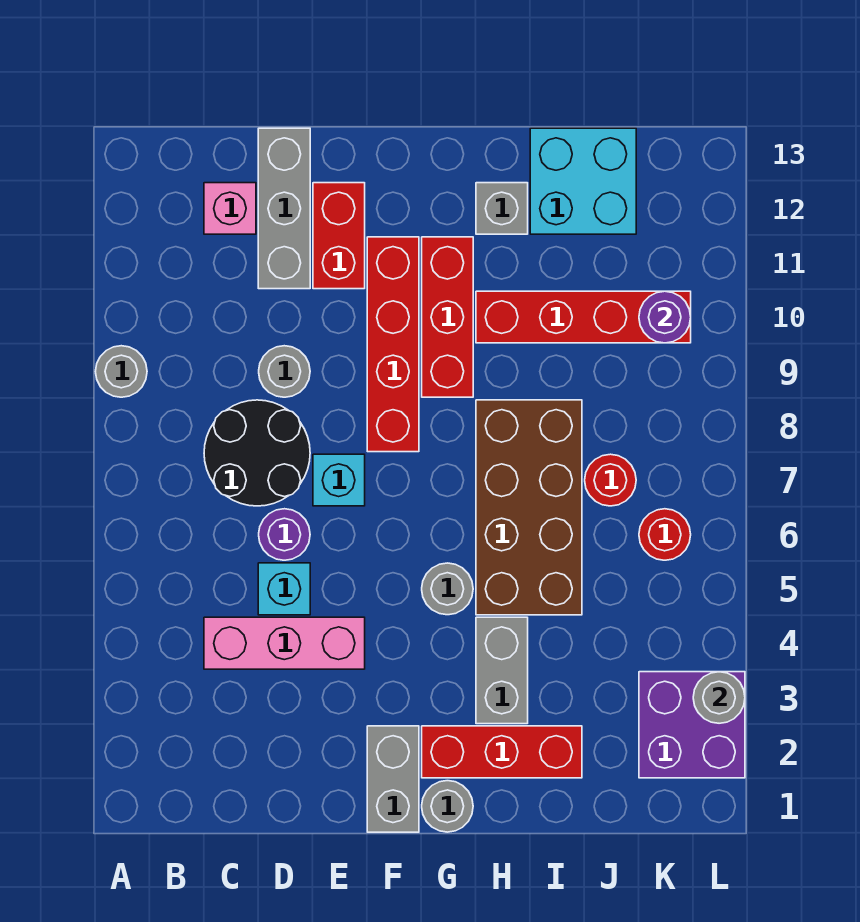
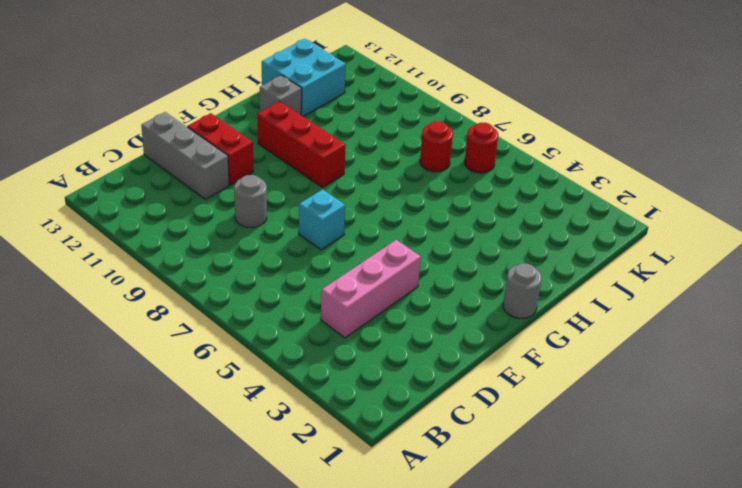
none -> grey round brick A9 level 1
none -> black round brick C7:D8 level 1
none -> pink brick C12 level 1

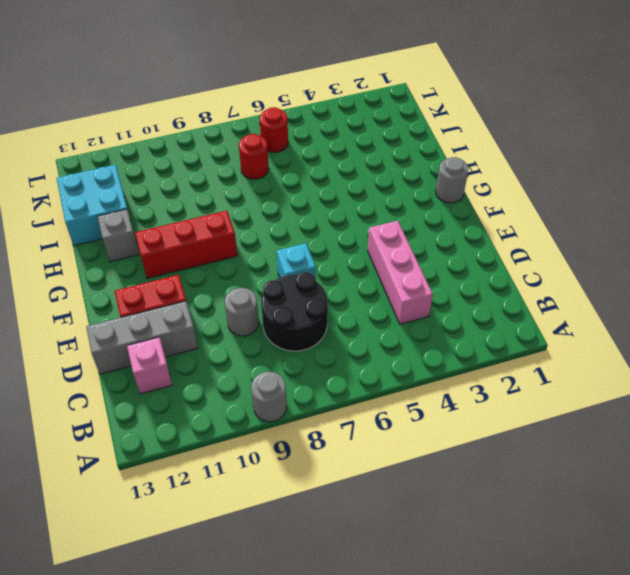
none -> cyan brick D5 level 1
none -> purple round brick D6 level 1
none -> grey brick F1:F2 level 1

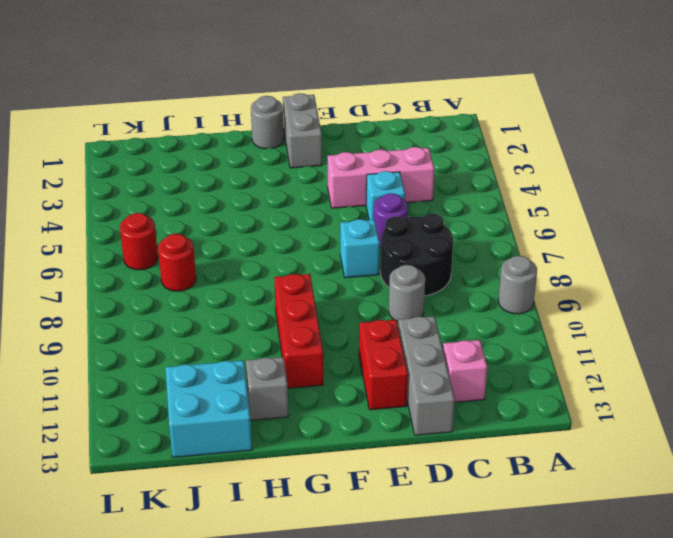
none -> red brick F8:F11 level 1
none -> red brick G2:I2 level 1
none -> grey round brick G5 level 1

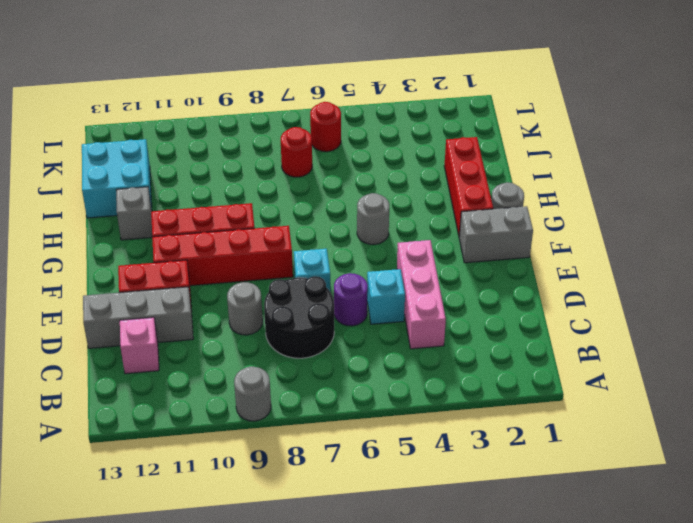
none -> grey brick H3:H4 level 1
none -> brown brick H5:I8 level 1
none -> red brick H10:K10 level 1

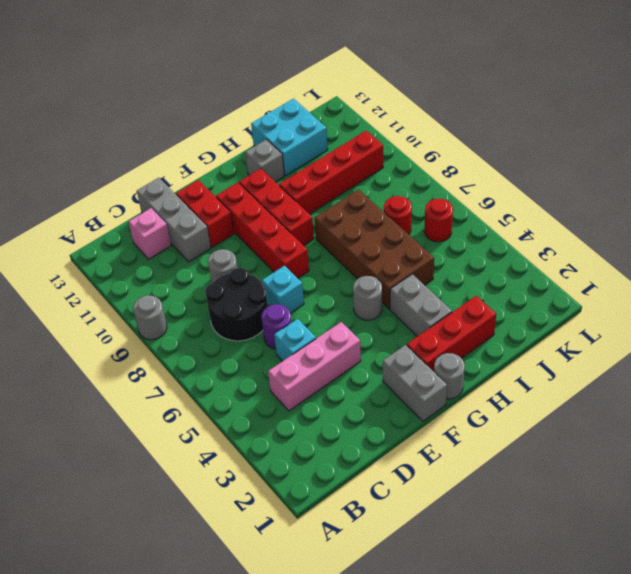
none -> purple brick K2:L3 level 1
none -> purple round brick K10 level 2
none -> grey round brick L3 level 2

